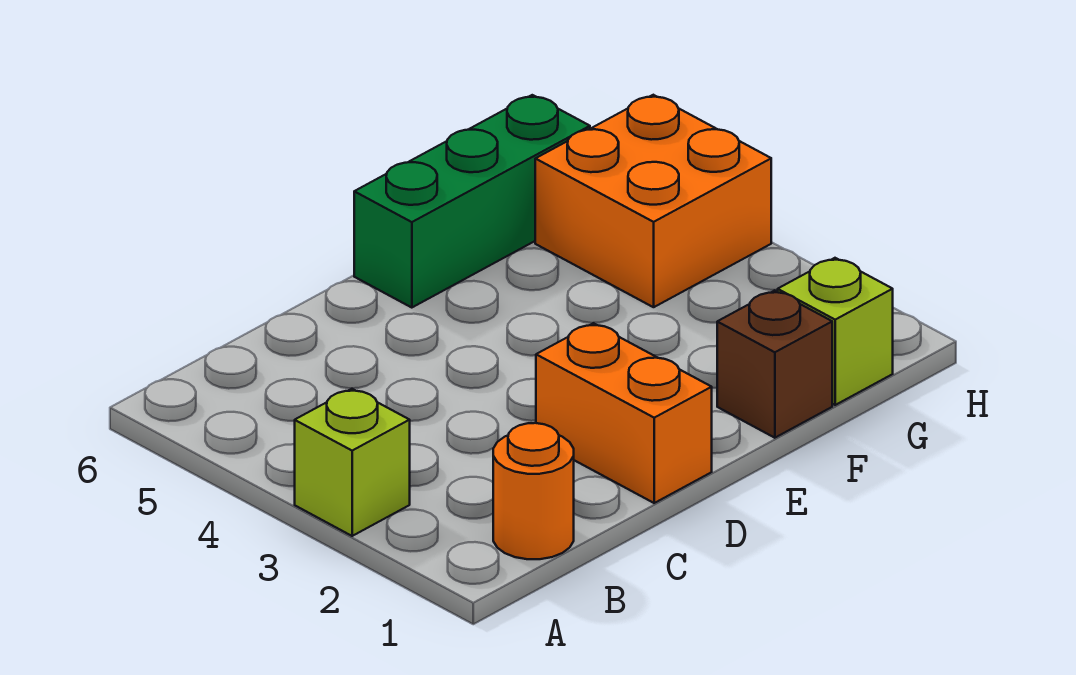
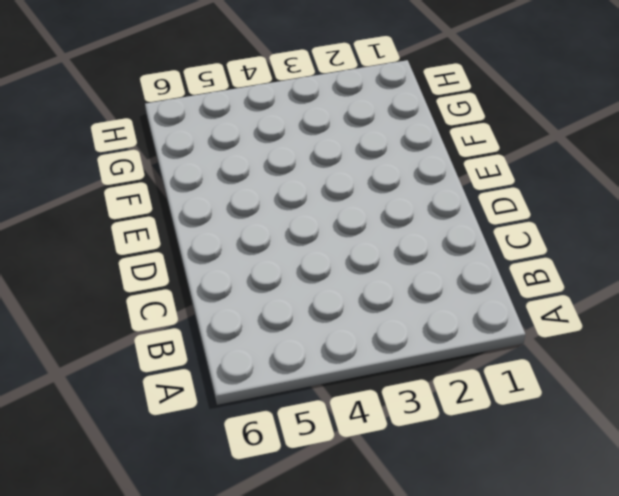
none -> lime brick A3 level 1
none -> orange round brick B1 level 1

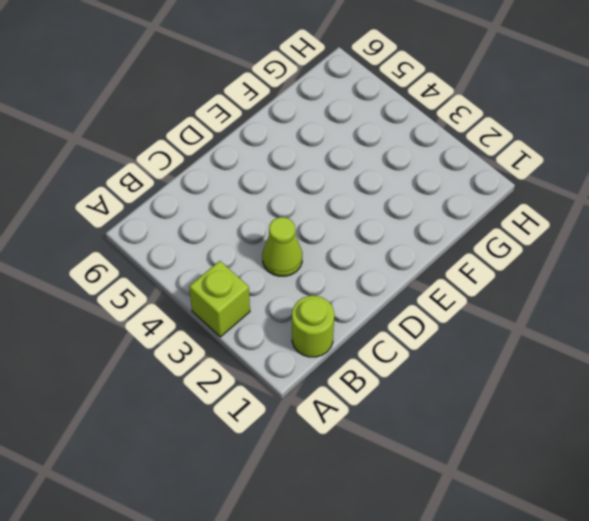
lime round brick B1 level 1 -> orange round brick B1 level 1
lime cone C3 level 1 -> none
none -> orange brick D1:D2 level 1
none -> green brick E6:G6 level 1

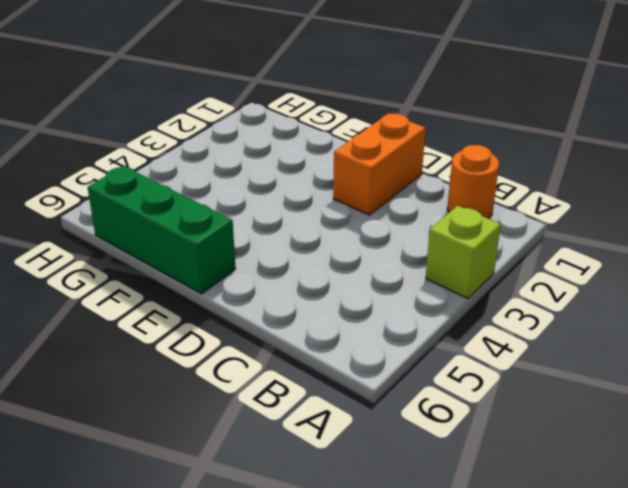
none -> brown brick F1 level 1
none -> lime brick G1 level 1

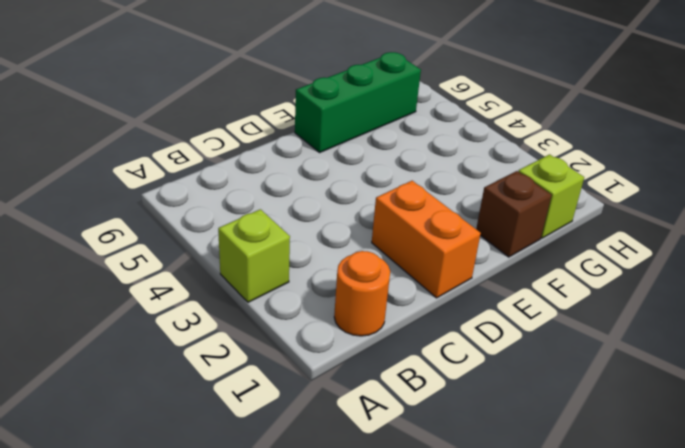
none -> orange brick G4:H5 level 1

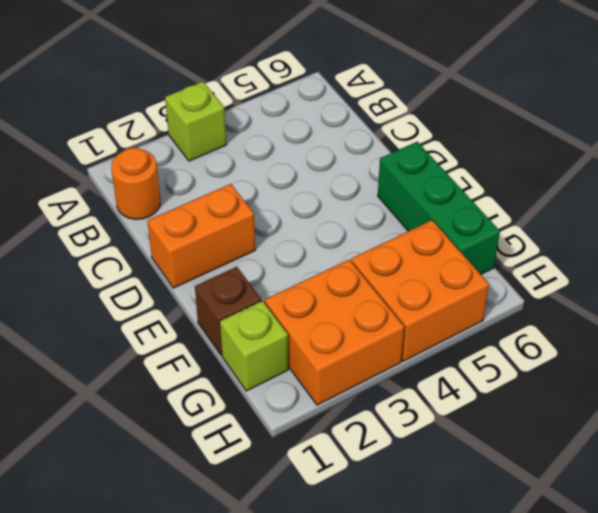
orange brick G2:H3 level 1 -> none

